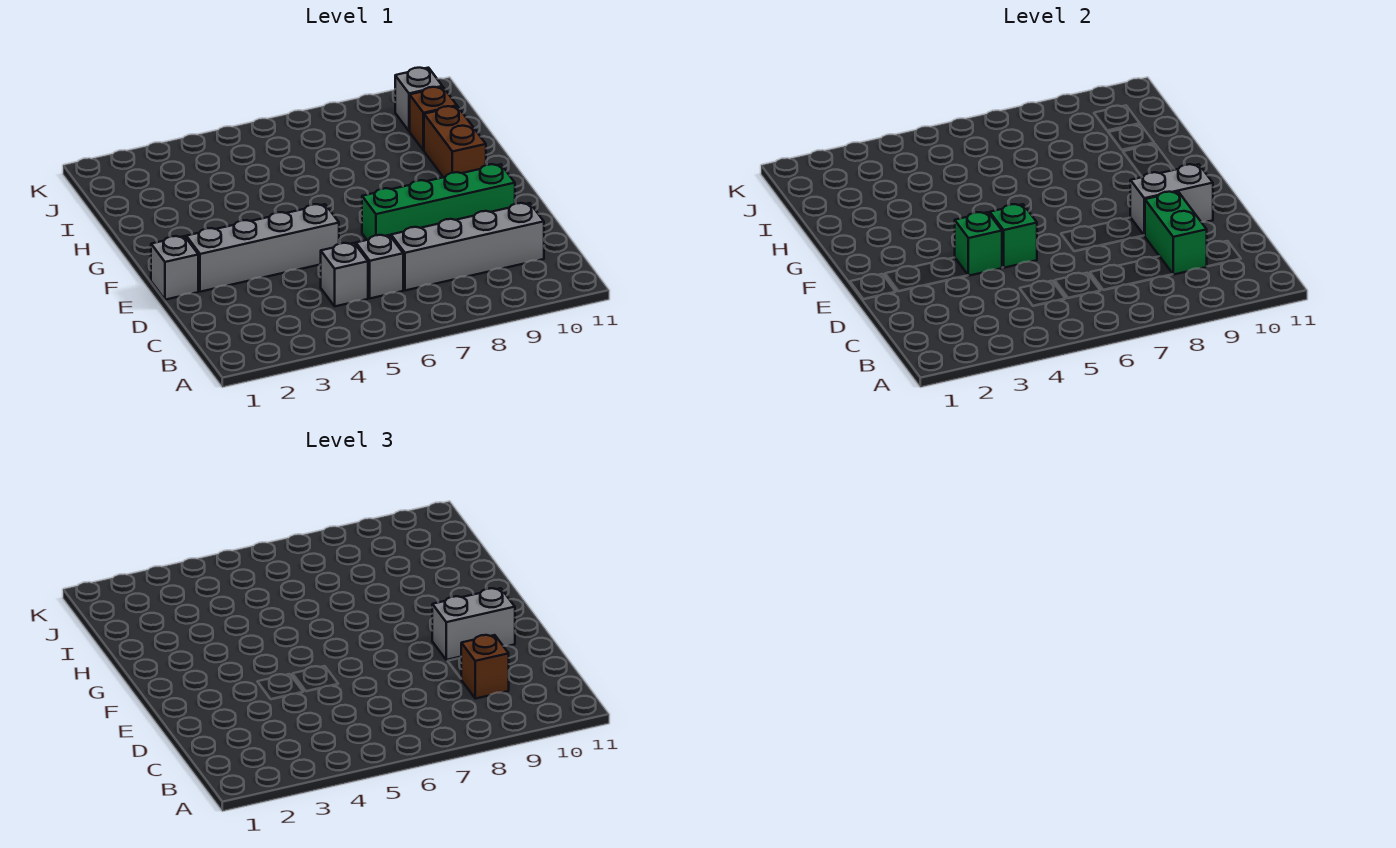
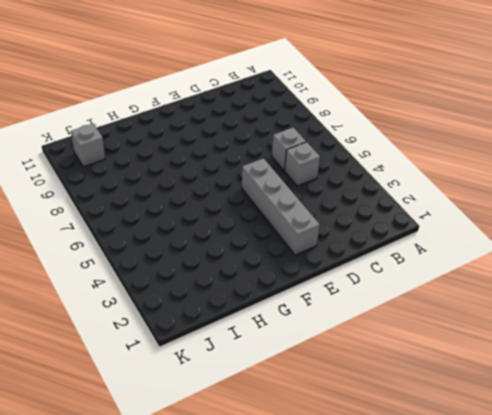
none -> grey brick C7:C10 level 1
none -> grey brick E1 level 1
none -> green brick E7:E10 level 1

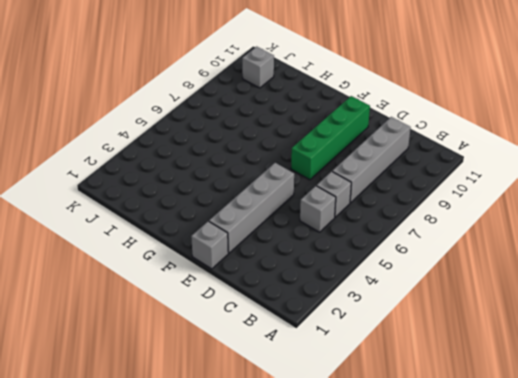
none -> brown brick G10:H10 level 1
none -> brown brick I10 level 1
none -> green brick C9:D9 level 2

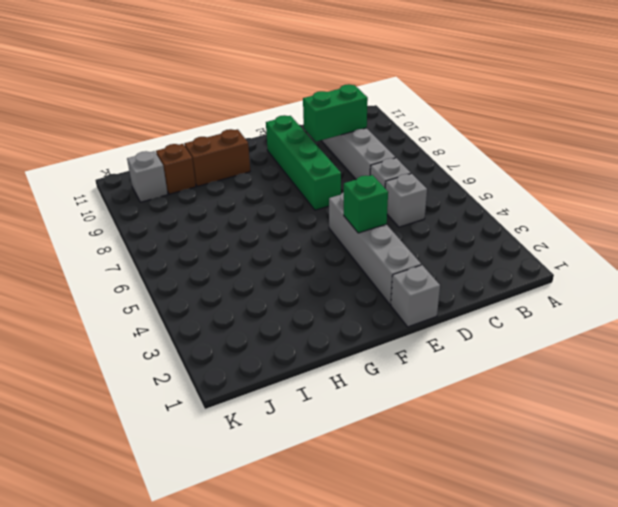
none -> green brick E5 level 2
none -> grey brick E9:E10 level 2
none -> brown brick C9 level 3

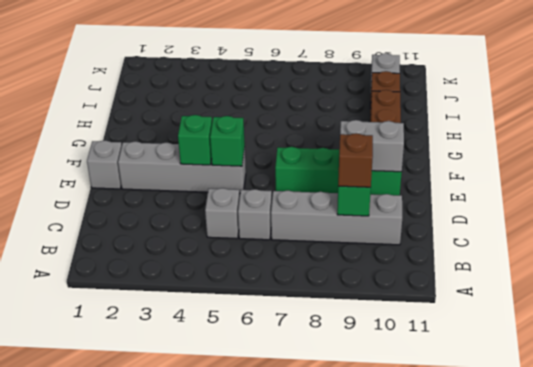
none -> grey brick E9:E10 level 3

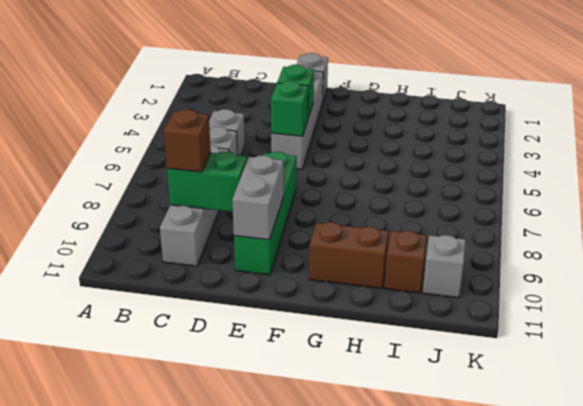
none -> grey brick E9:E10 level 3

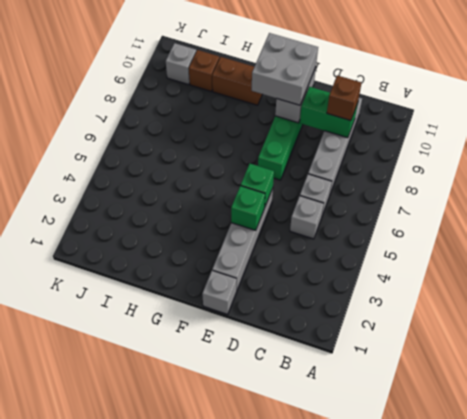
grey brick E9:F10 level 3 -> grey brick E9:E10 level 3

